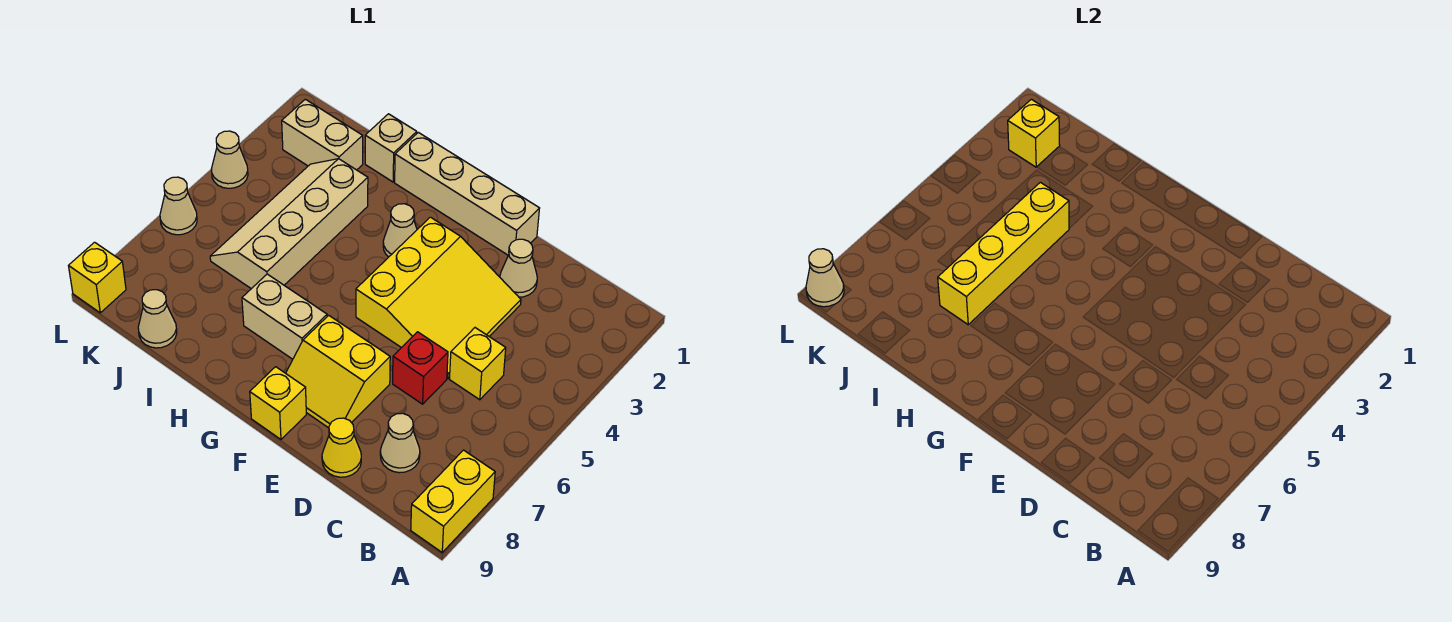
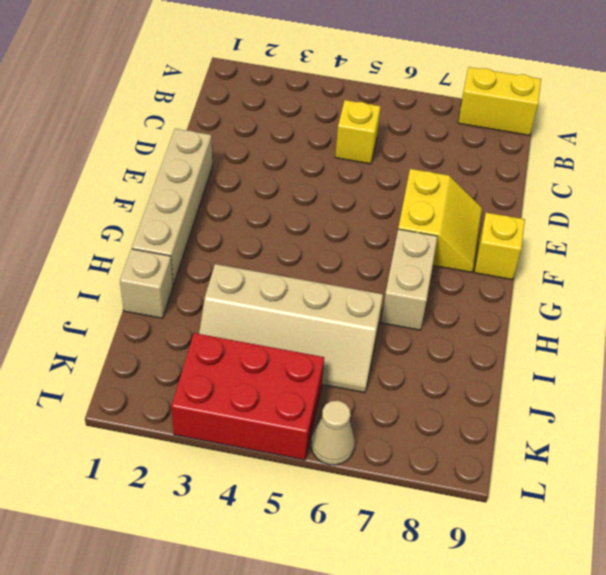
red brick K3:L5 level 1 -> tan cone L4 level 1
none -> tan cone C8 level 1
none -> tan cone D2 level 1
none -> yellow slope D3:F5 level 1 top F

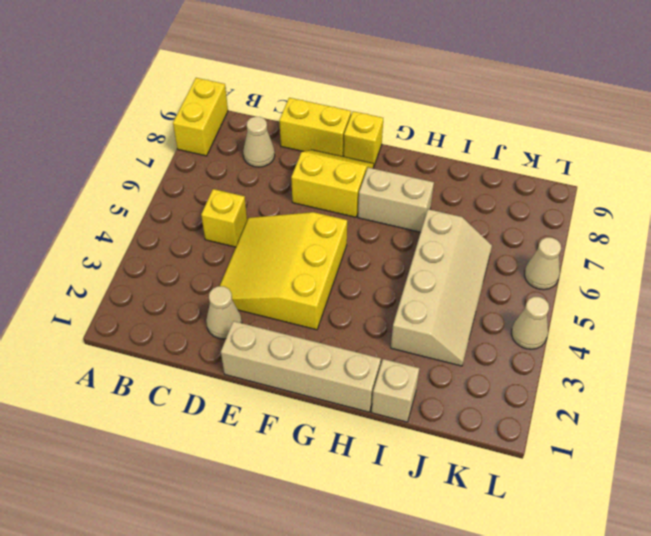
yellow brick D9:E9 level 1 -> yellow cone D9 level 1
none -> red brick D6 level 1
none -> tan cone G3 level 1
none -> tan brick J2:K2 level 1

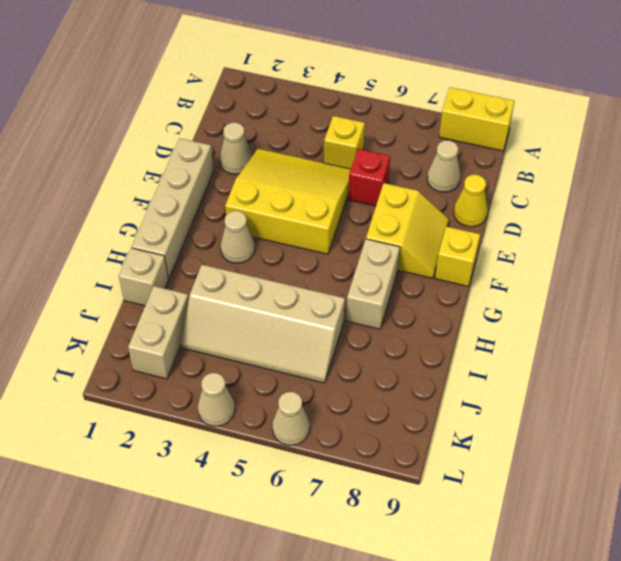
none -> tan cone J9 level 1
none -> yellow brick L9 level 1
none -> yellow brick I4:I7 level 2

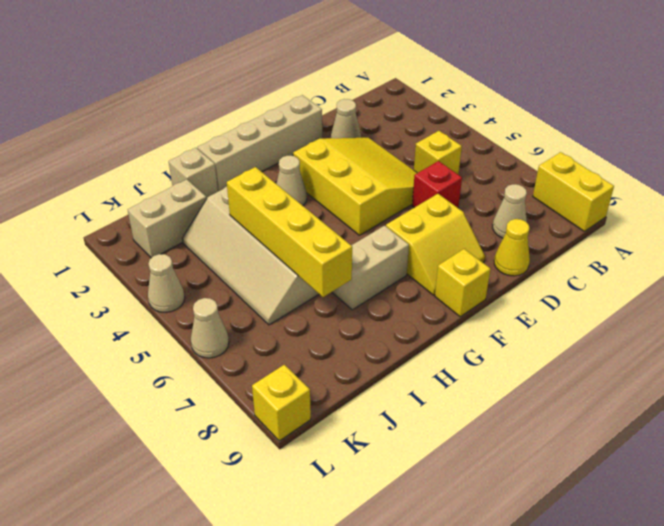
none -> tan cone J9 level 1
none -> yellow brick K2 level 2
none -> tan cone L9 level 2

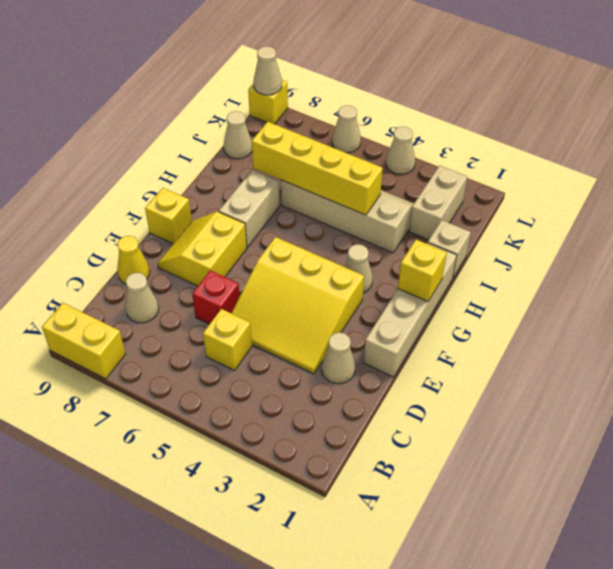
yellow brick G1 level 2 -> yellow brick K2 level 2

